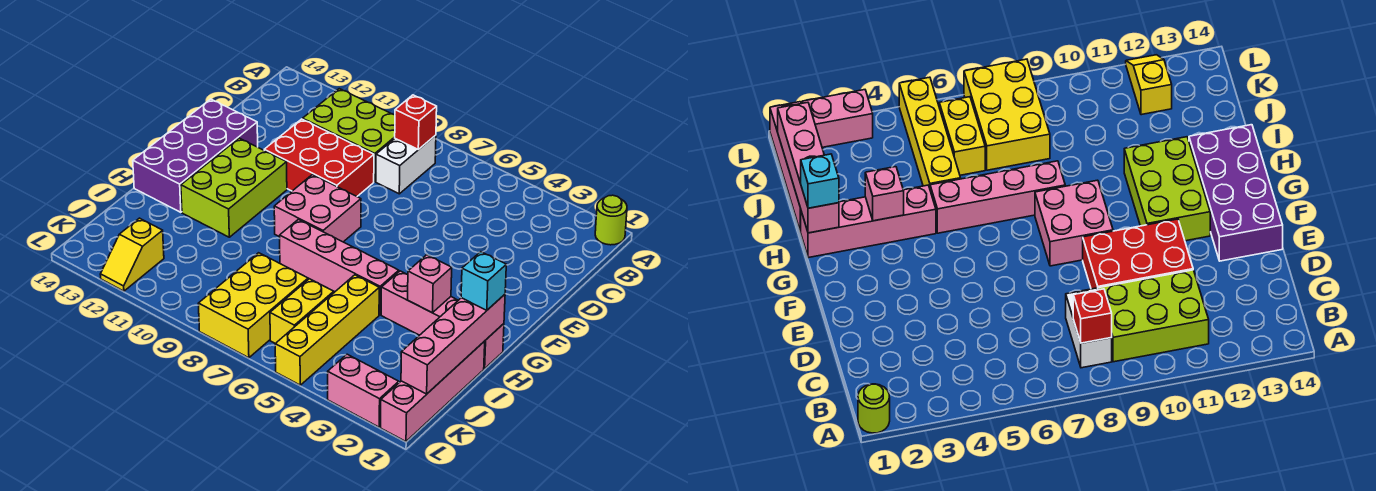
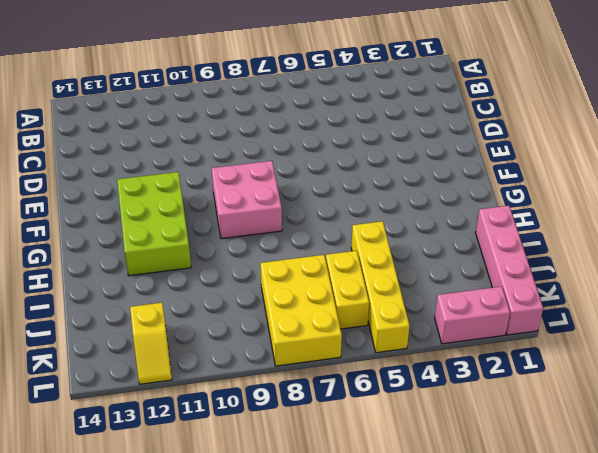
none -> lime round brick A1 level 1
none -> white brick B8:C8 level 1
none -> lime brick B9:C11 level 1

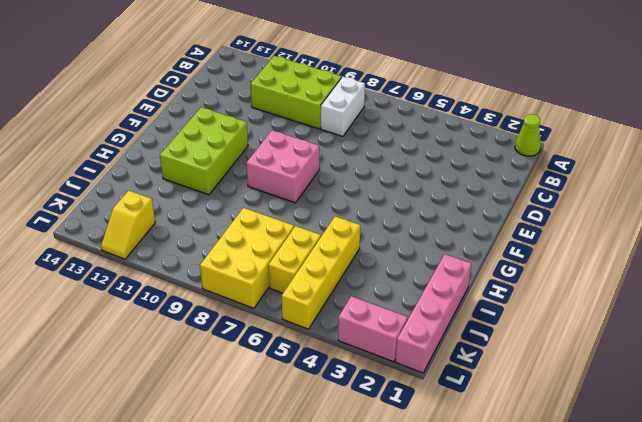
lime cone A1 level 1 -> lime round brick A1 level 1
none -> red brick D9:E11 level 1
none -> purple brick E13:H14 level 1
none -> pink brick H1:H4 level 1

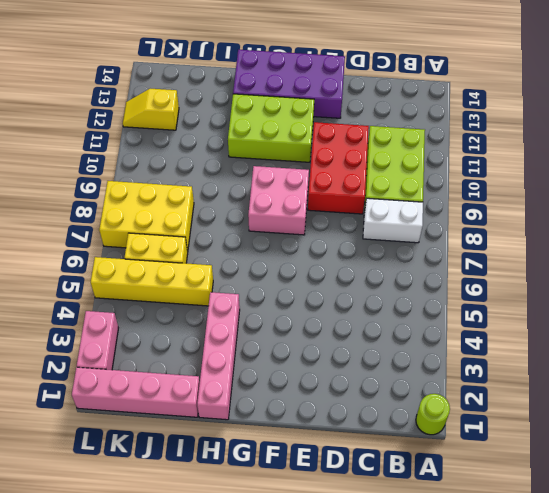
none -> pink brick H5:H8 level 1
none -> red brick B8 level 2
none -> pink brick H1:K1 level 2

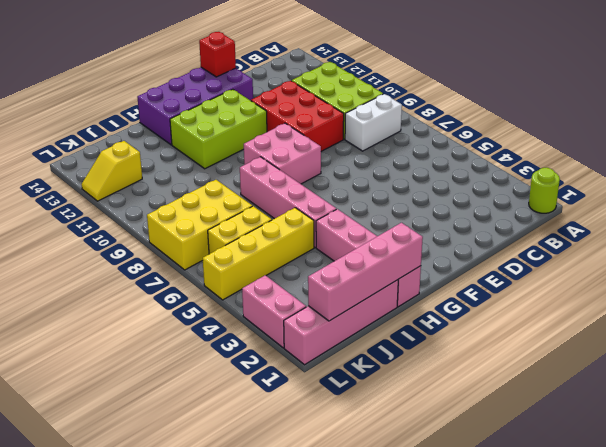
red brick E14 level 2 -> red brick B8 level 2
none -> pink brick H3 level 2
none -> cyan brick H1 level 3

